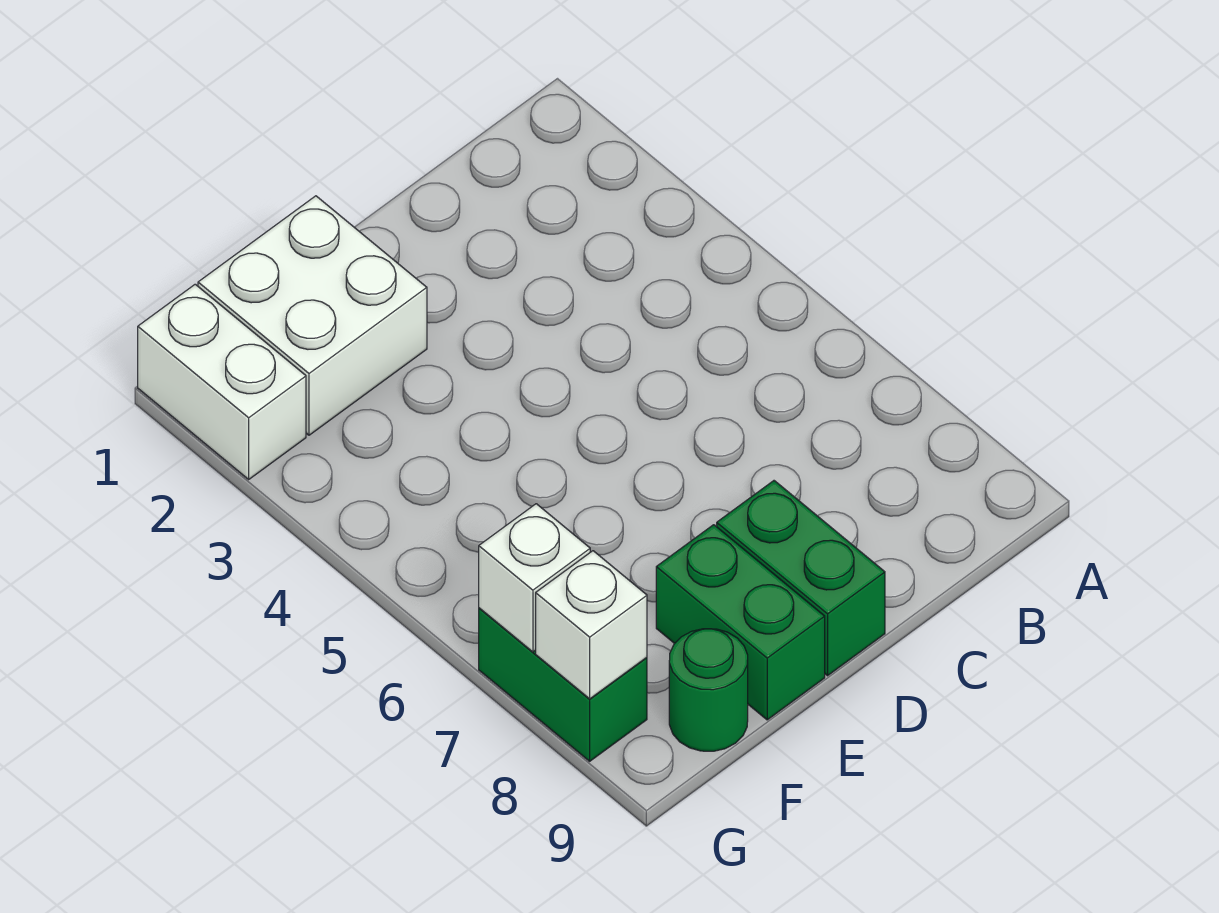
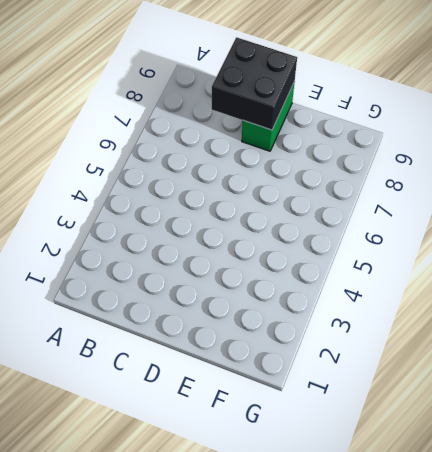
black brick C8:D9 level 2 -> none
none -> white brick E1:F2 level 1
none -> green brick E8:E9 level 1

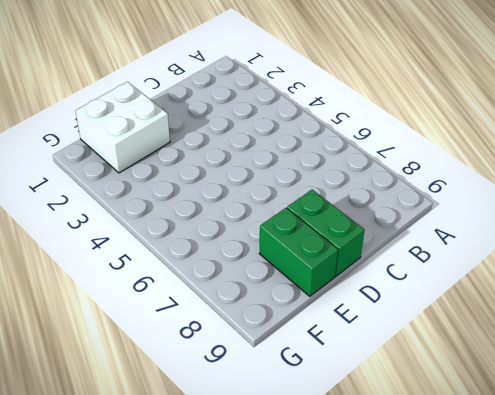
none -> green round brick F9 level 1
none -> white brick G1:G2 level 1

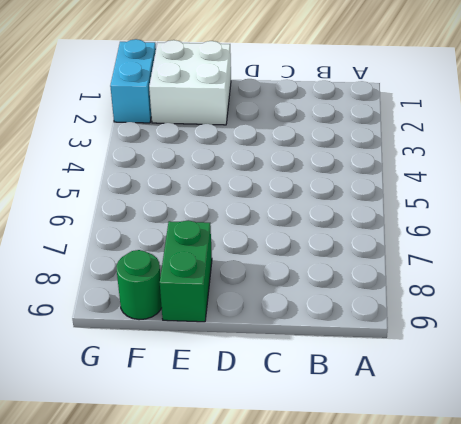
cyan brick G1:G2 level 1 -> white brick G1:G2 level 1
none -> green brick D8:D9 level 1
none -> green brick G7:G8 level 1

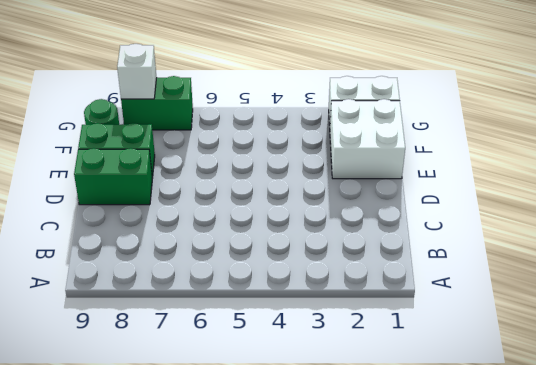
none -> white brick G7 level 2

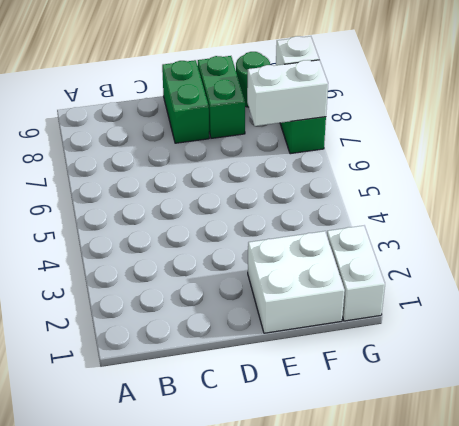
white brick F7:G7 level 2 -> white brick G7 level 2

